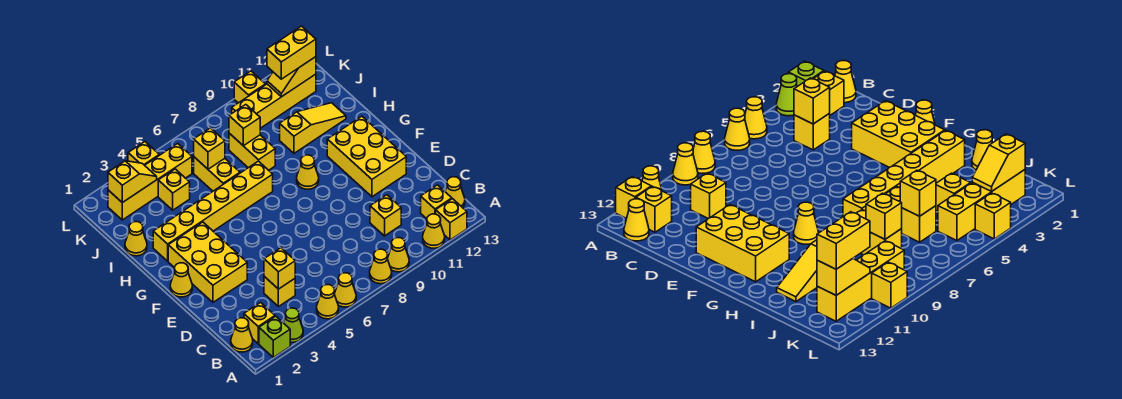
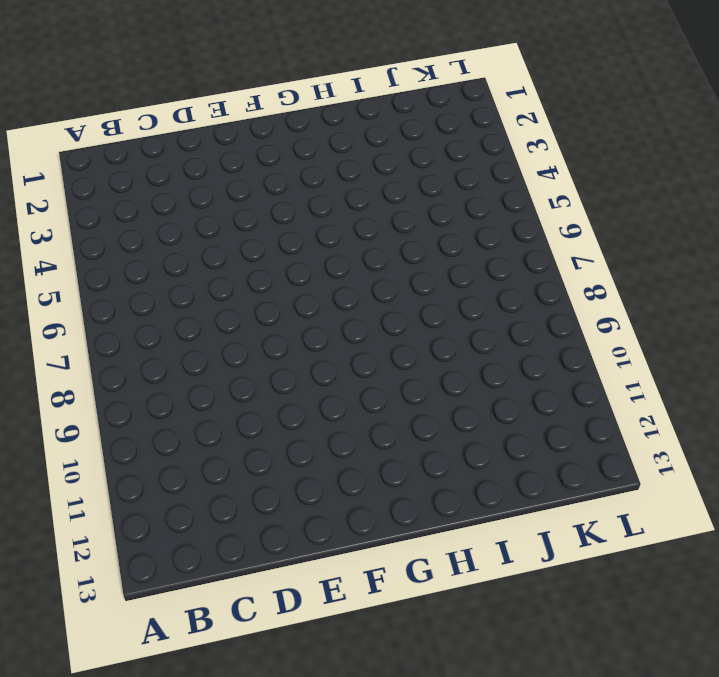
none -> lime brick A2 level 1
none -> lime cone A3 level 1
none -> yellow cone A5 level 1
none -> yellow cone A6 level 1

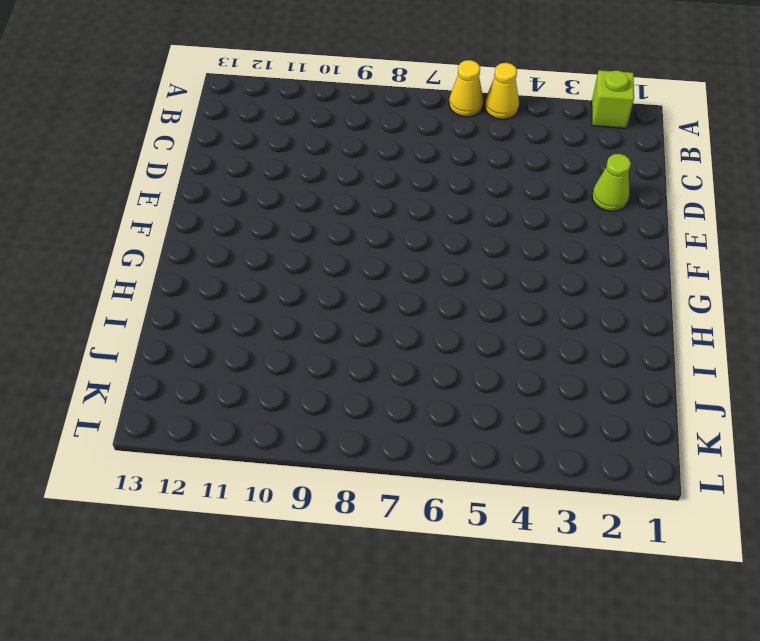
lime cone D2 level 1 -> lime cone A3 level 1
none -> yellow cone A8 level 1
none -> yellow cone A9 level 1
none -> yellow cone A11 level 1
none -> yellow brick A12 level 1

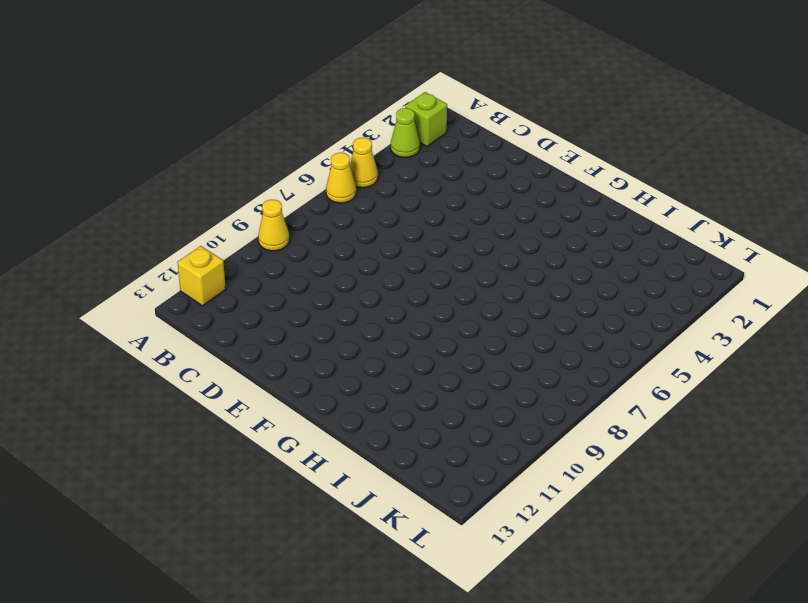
none -> yellow cone A8 level 1
none -> yellow cone A11 level 1
none -> yellow cone B1 level 1
none -> yellow brick B2 level 1

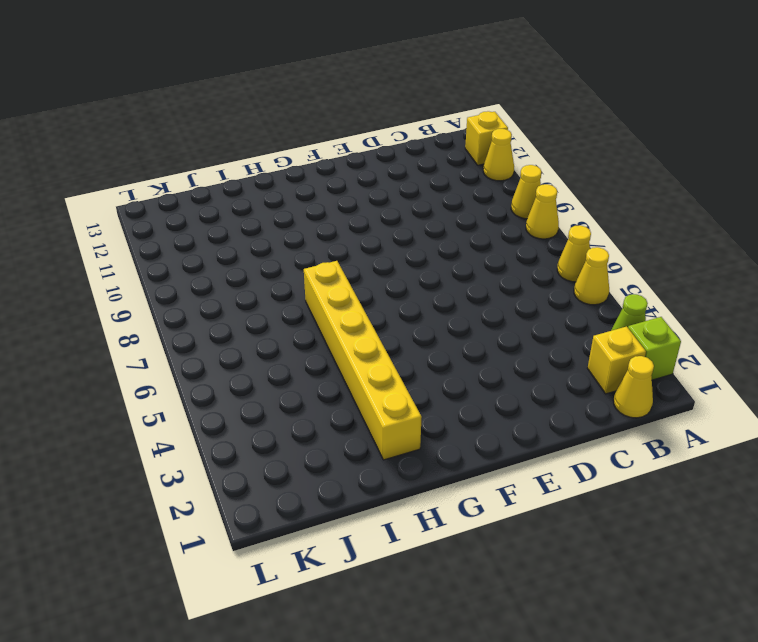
none -> yellow brick B12 level 1
none -> yellow cone B13 level 1
none -> yellow brick C4 level 1
none -> yellow brick C10 level 1

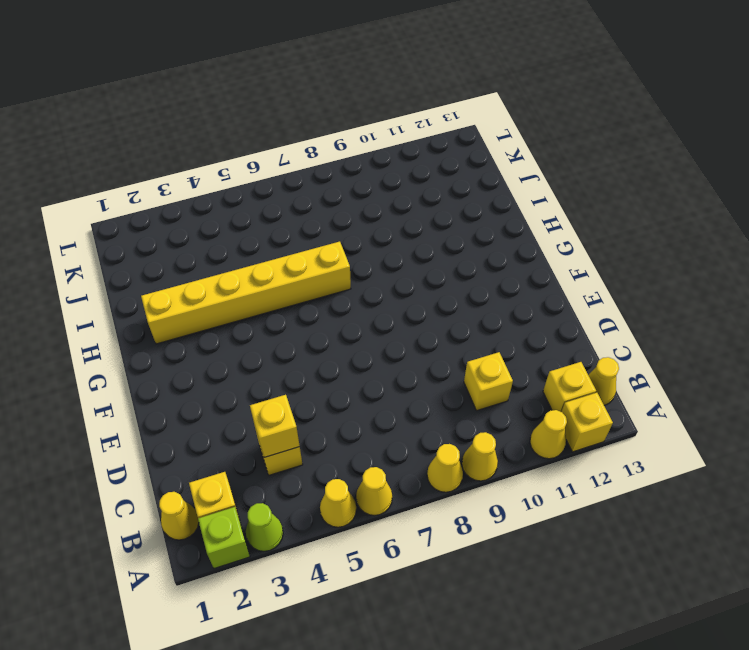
none -> yellow brick E2:G3 level 1
none -> yellow brick E11:G12 level 1
none -> yellow cone F1 level 1
none -> yellow cone G9 level 1

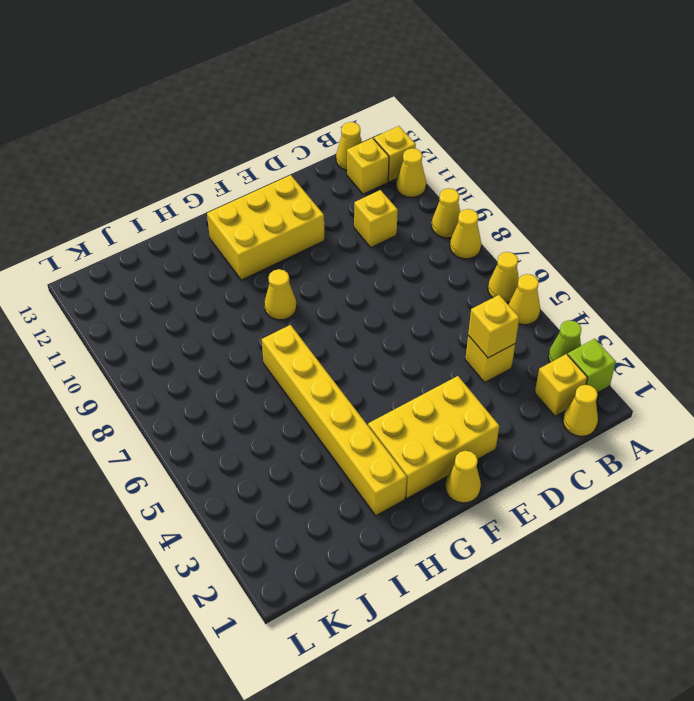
none -> yellow cone I1 level 1
none -> yellow brick I6:J6 level 1
none -> yellow brick I8:J8 level 1
none -> yellow slope I10:I12 level 1 top 10

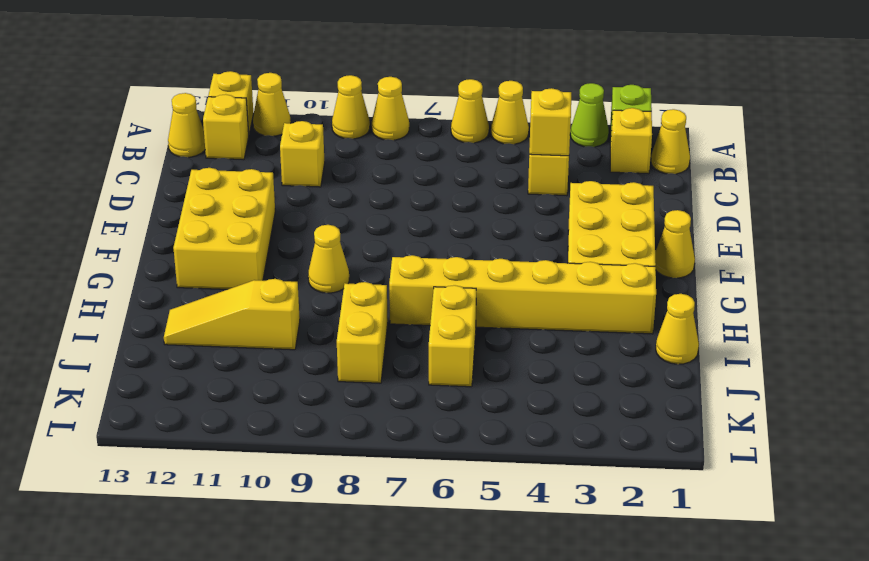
none -> yellow brick J4 level 1
none -> yellow brick K2:K5 level 1
none -> yellow brick K9:K12 level 1
none -> yellow brick L4 level 1

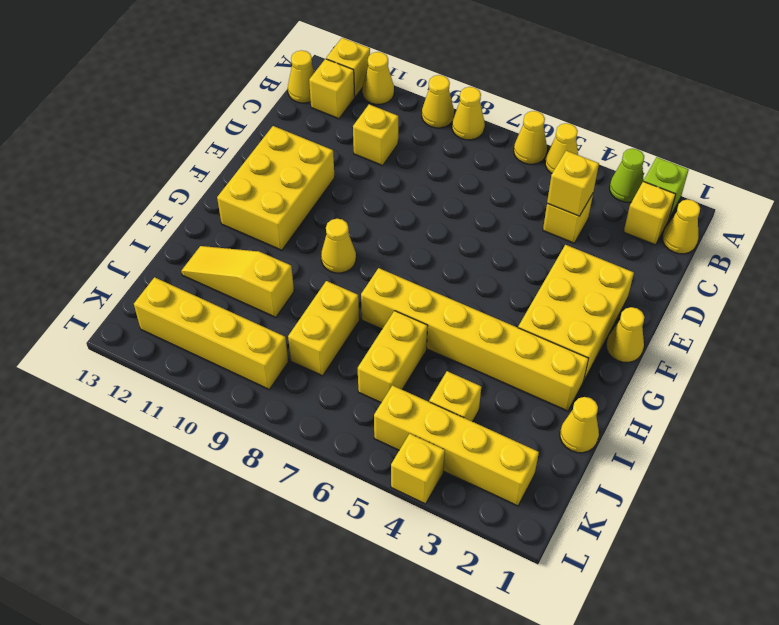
none -> yellow brick L10 level 1
none -> yellow brick J6 level 2
none -> yellow brick J8 level 2
none -> yellow slope K2:K3 level 2 top 2

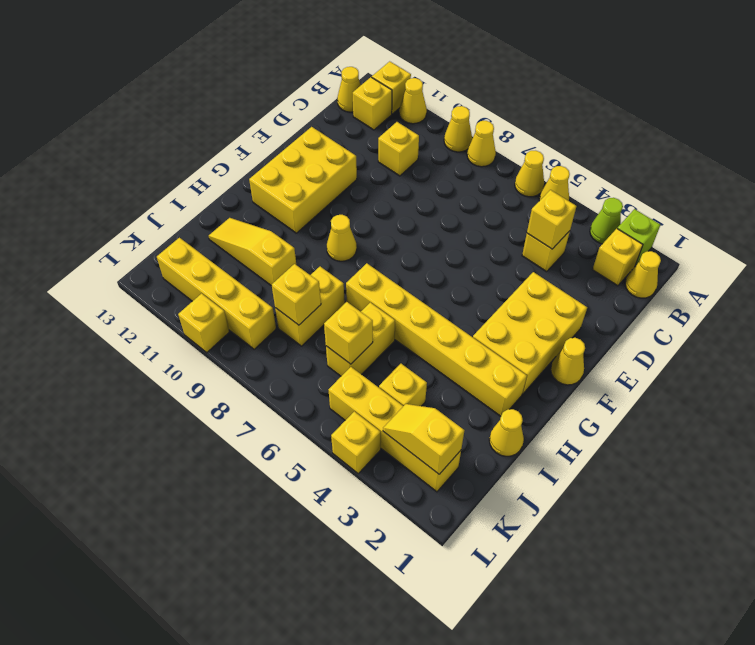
none -> yellow slope K11:K12 level 2 top 12
none -> yellow brick K11:K12 level 3

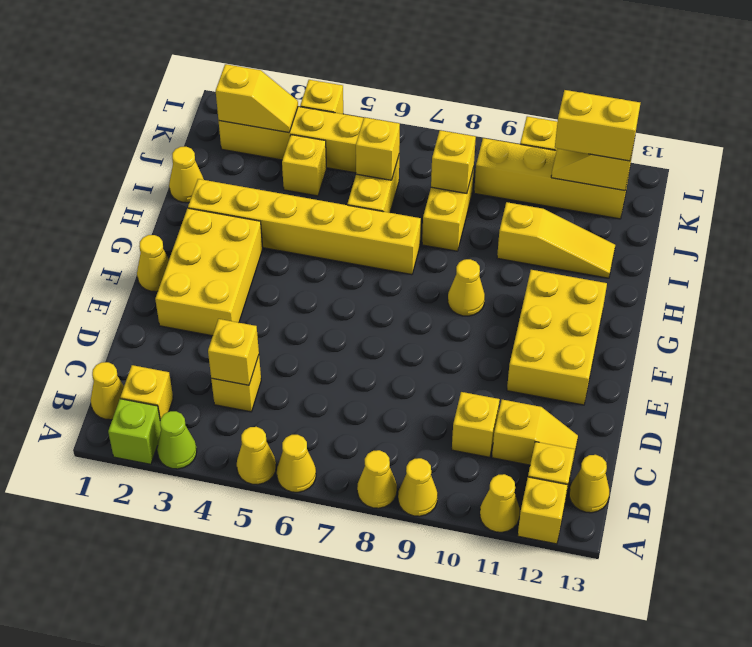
yellow slope C11:C12 level 1 top 11 -> none

